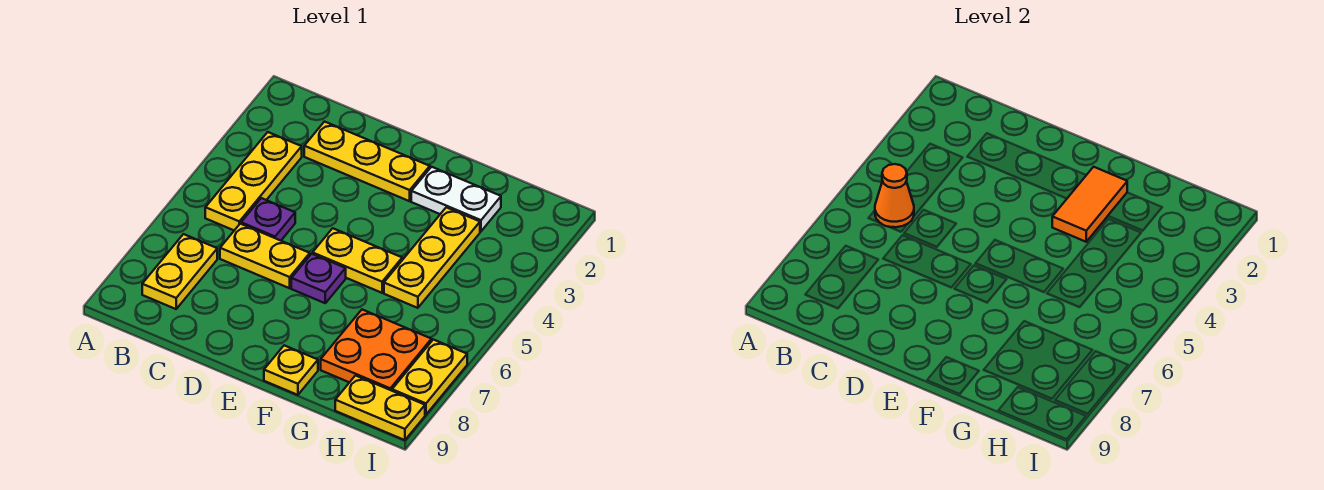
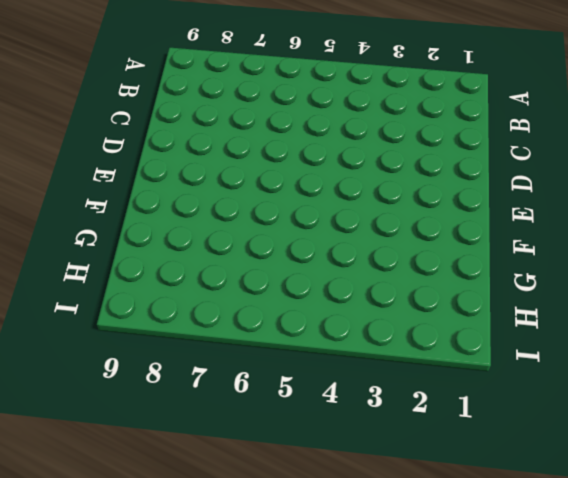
none -> yellow plate B3:B5 level 1
none -> yellow plate B7:B8 level 1
none -> yellow plate C2:E2 level 1

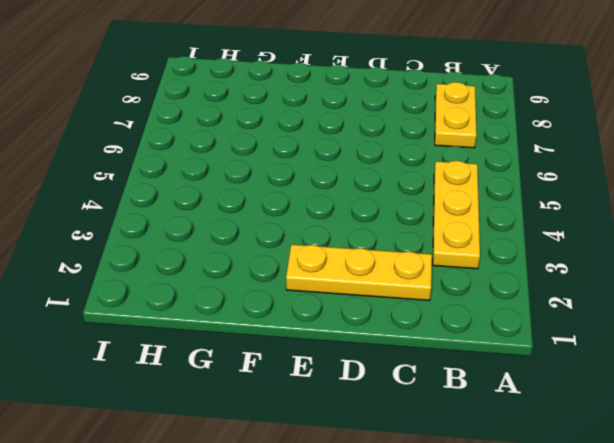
none -> purple plate C5 level 1
none -> yellow plate C6:D6 level 1
none -> yellow plate E5:F5 level 1

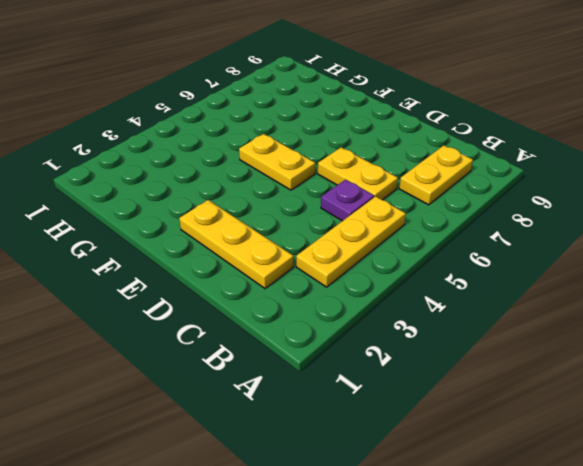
none -> purple plate E6 level 1
none -> white plate F2:G2 level 1
none -> yellow plate F9 level 1

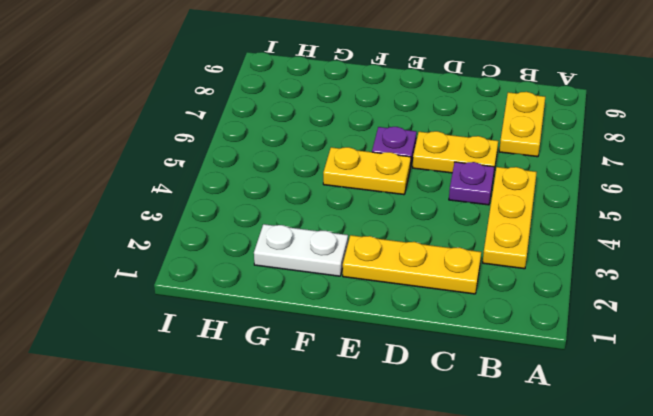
none -> yellow plate F9 level 1
none -> yellow plate G3:G5 level 1
none -> orange plate G7:H8 level 1

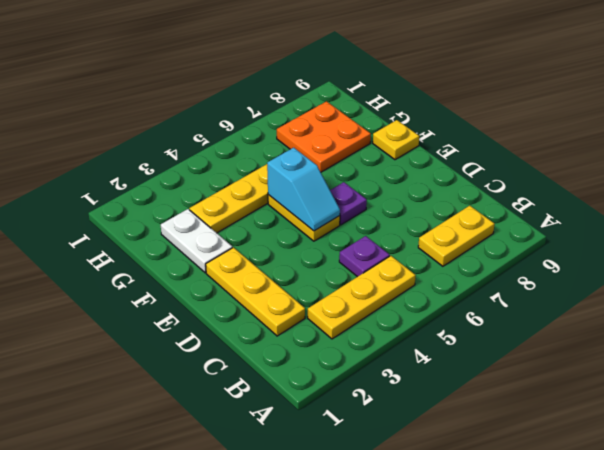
cyan slope E5:F5 level 2 top F -> none
none -> yellow plate C6:D6 level 1
none -> yellow plate H9:I9 level 1
none -> yellow plate I7:I8 level 1

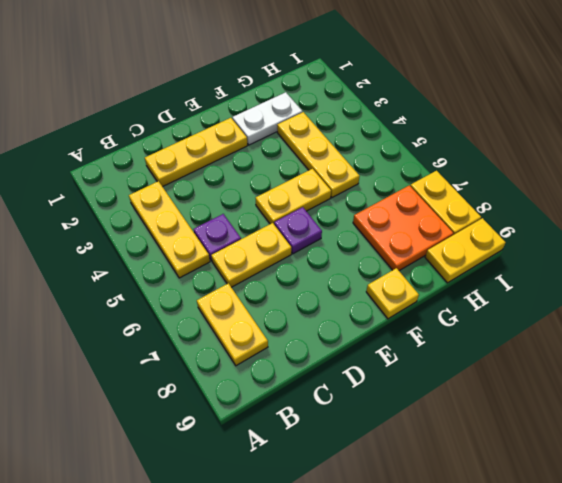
none -> orange cone B5 level 2
none -> orange tile F2:F3 level 2

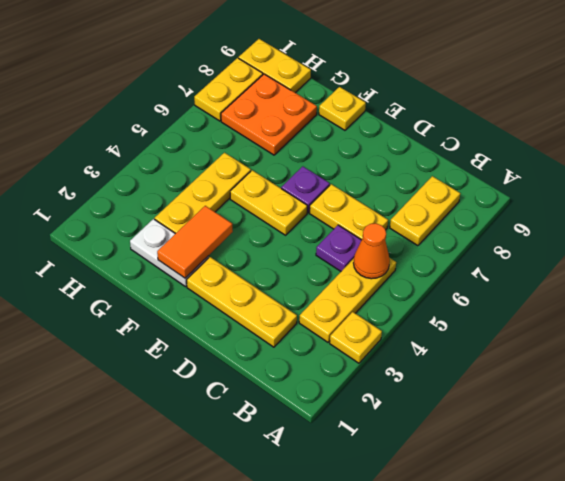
yellow plate A3 level 1 -> none

